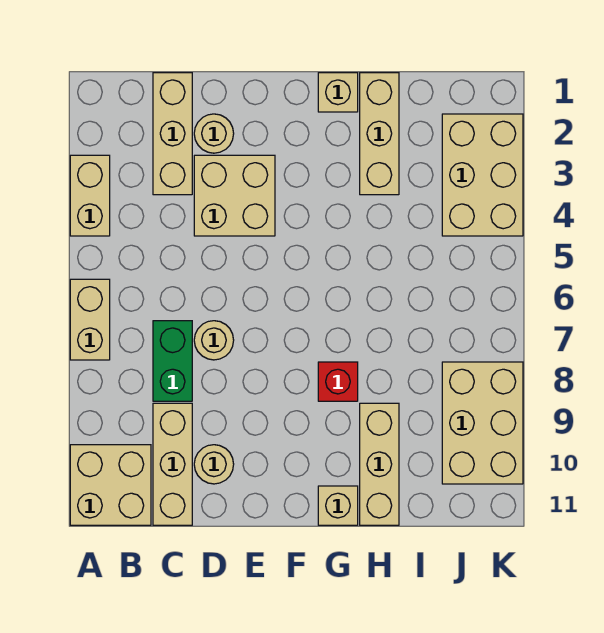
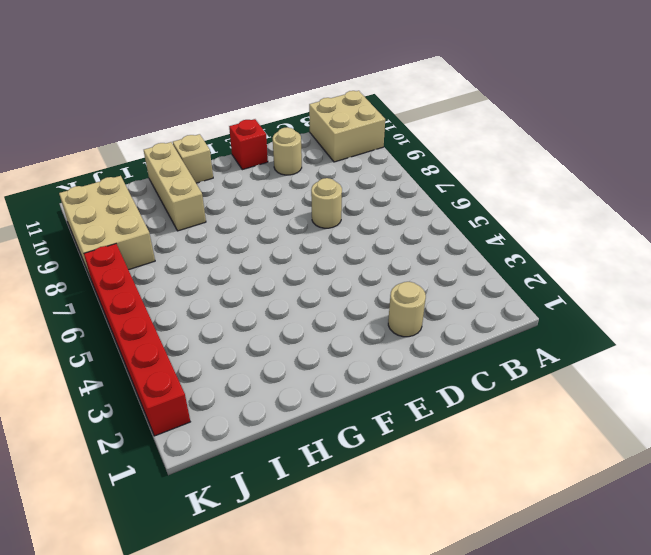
red brick E11 level 1 -> red brick G8 level 1
red brick K2:K7 level 1 -> tan brick J2:K4 level 1
none -> tan brick A3:A4 level 1
none -> tan brick A6:A7 level 1
none -> tan brick C1:C3 level 1

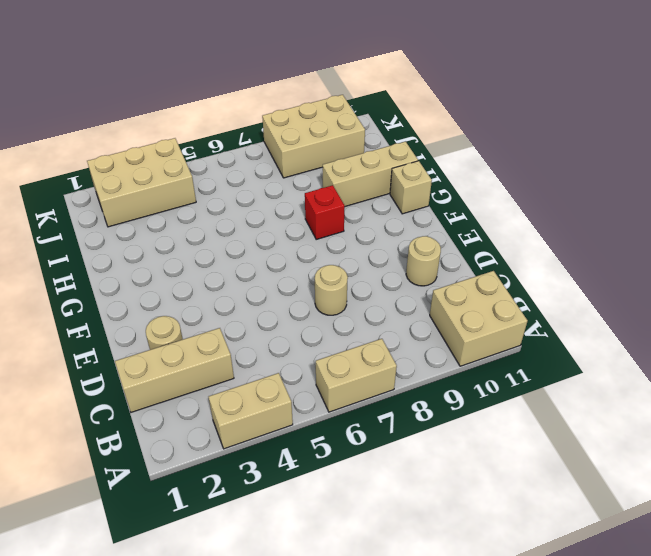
none -> green brick C7:C8 level 1
none -> tan brick C9:C11 level 1
none -> tan brick D3:E4 level 1

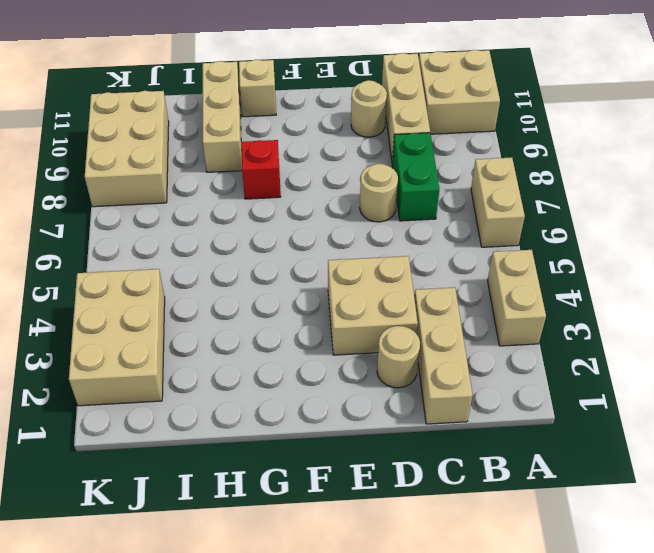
none -> tan brick G1 level 1
none -> tan brick H1:H3 level 1

